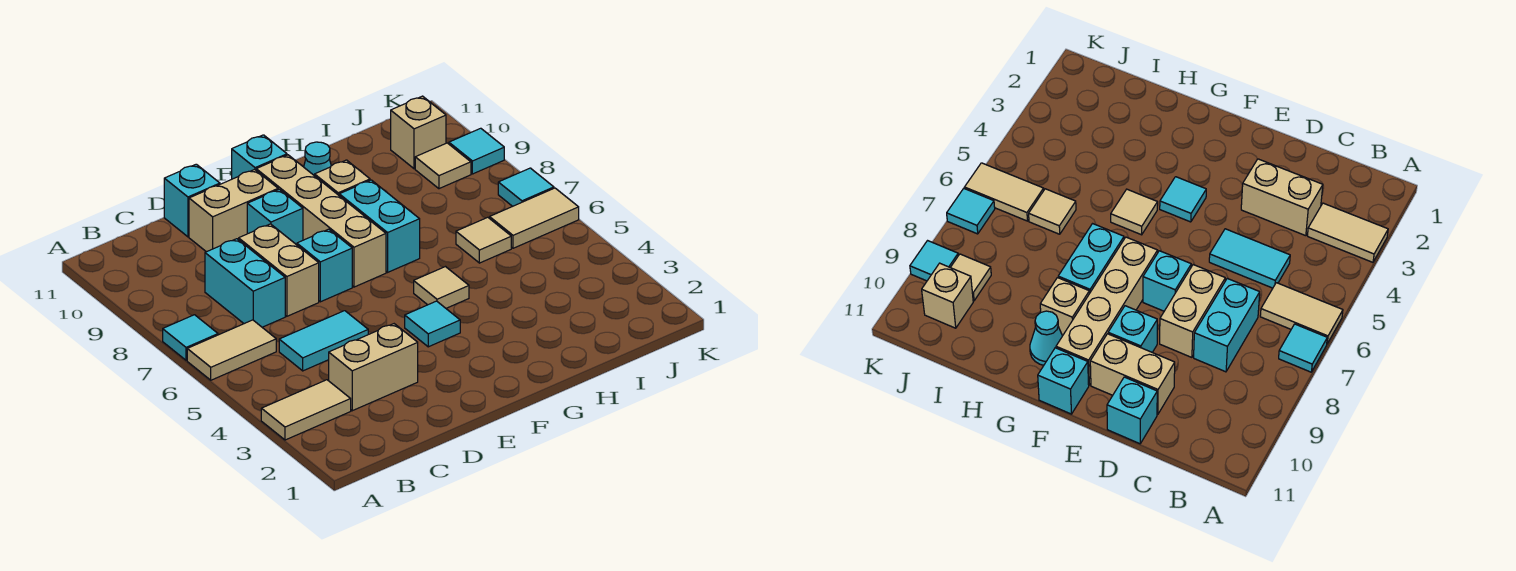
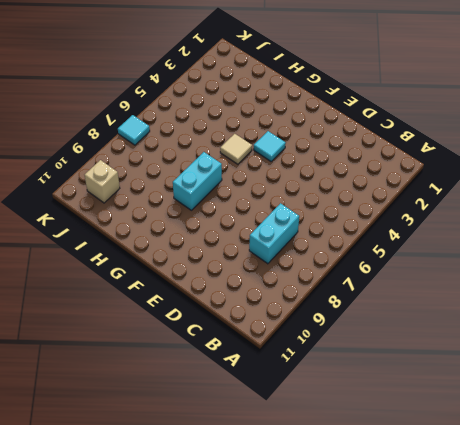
none -> tan tile A3:B3 level 1
none -> tan tile A6:B6 level 1
none -> cyan tile A7 level 1

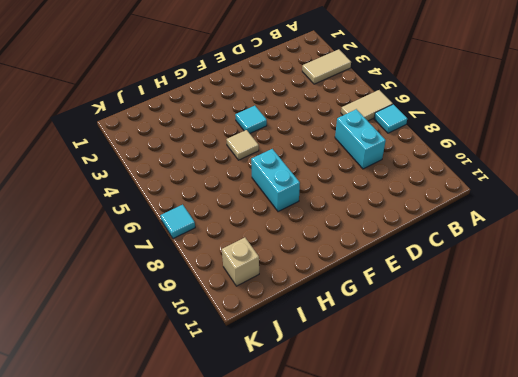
none -> tan brick C3:D3 level 1
none -> cyan tile C5:D5 level 1
none -> tan brick D7:D8 level 1

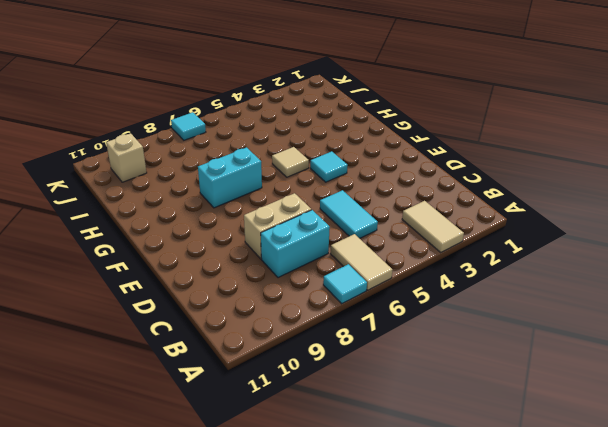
none -> tan brick C3:D3 level 1
none -> tan brick D10:E10 level 1
none -> cyan brick D11 level 1

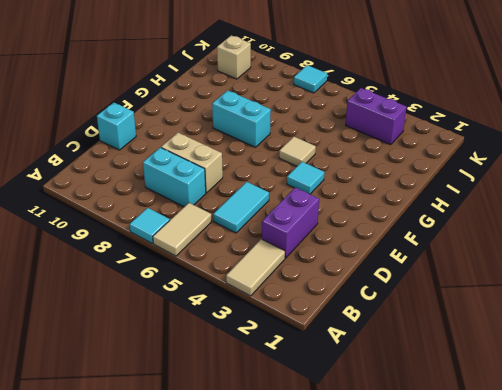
purple brick C3:D3 level 1 -> tan brick C3:D3 level 1
purple brick J3:J4 level 1 -> none
none -> tan brick D10:E10 level 1
none -> cyan brick E7 level 1
none -> cyan brick E9 level 1

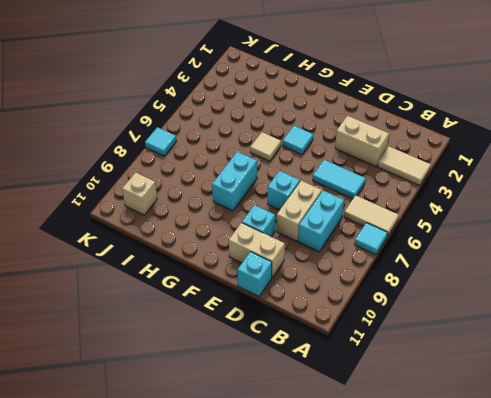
none -> tan brick F7:F10 level 1
none -> cyan brick F11 level 1
none -> tan brick G9 level 1

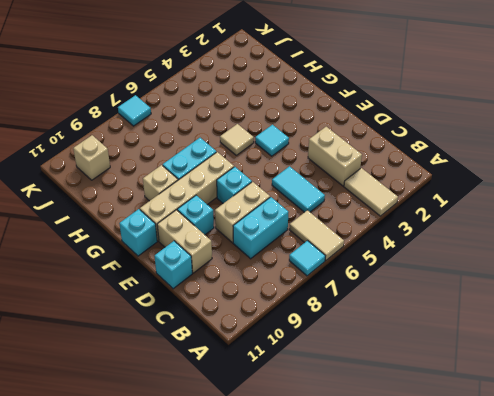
none -> cyan cone G10 level 1
none -> tan tile I6 level 1
none -> tan tile J6:K6 level 1

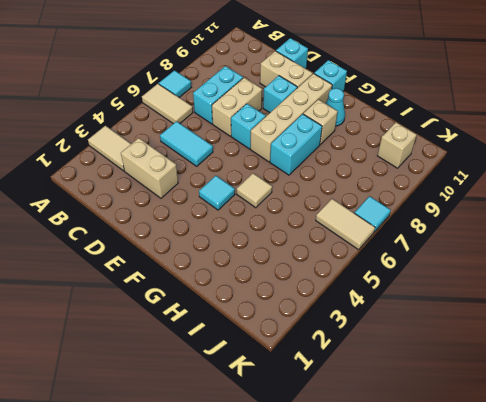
none -> tan tile I6 level 1
none -> tan tile J9 level 1
none -> cyan tile K9 level 1

